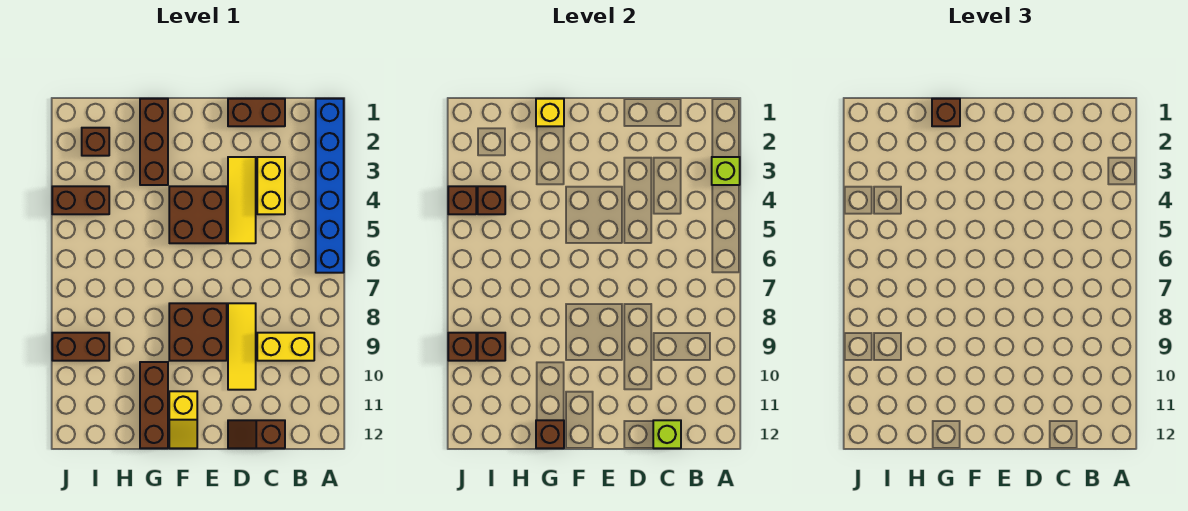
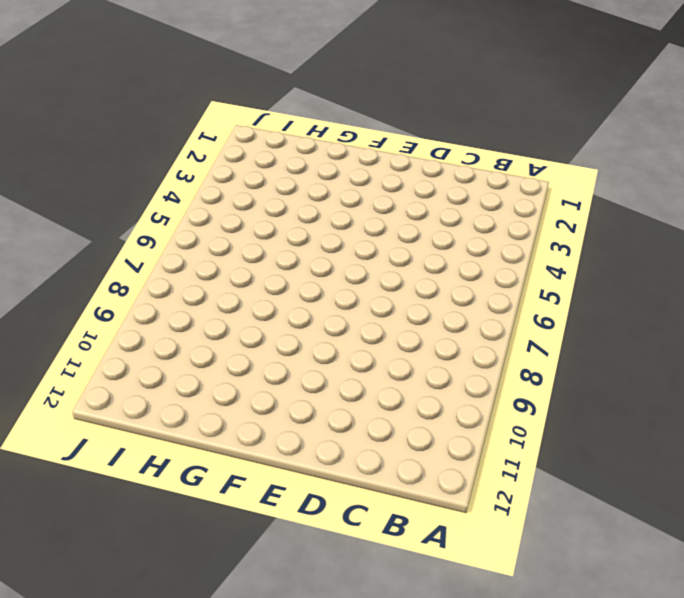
none -> blue brick A1:A6 level 1
none -> yellow brick B9:C9 level 1
none -> brown brick C1:D1 level 1

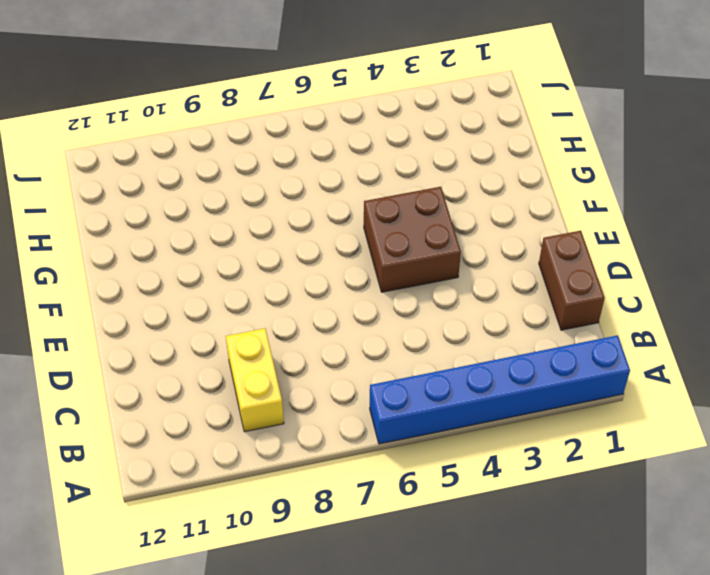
none -> yellow brick C3:C4 level 1
none -> brown slope C12:D12 level 1 top C
none -> yellow tile D3:D5 level 1

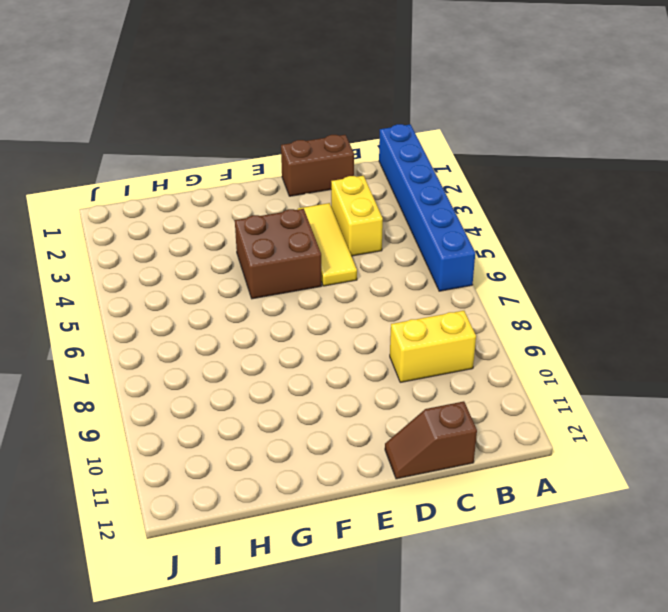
none -> yellow tile D8:D10 level 1
none -> brown brick E8:F9 level 1
none -> yellow slope F11:F12 level 1 top 11

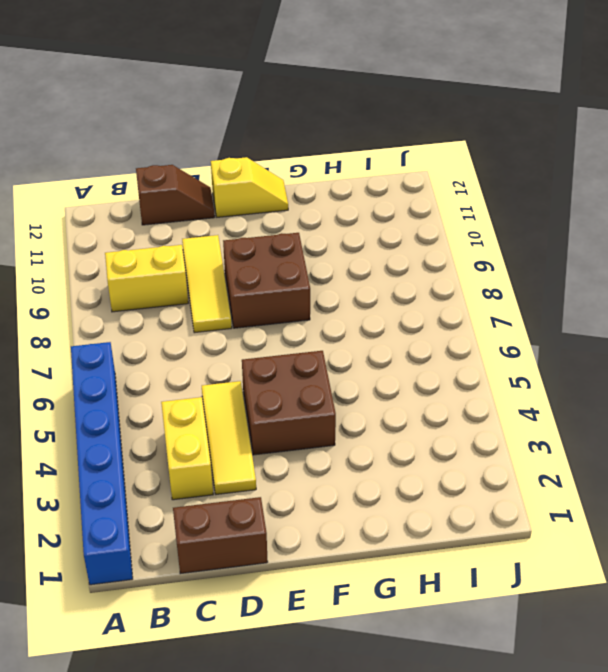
yellow slope E12:F12 level 1 top E -> yellow slope F11:F12 level 1 top 11
none -> brown brick G1:G3 level 1
none -> brown brick G10:G12 level 1
none -> brown brick I2 level 1

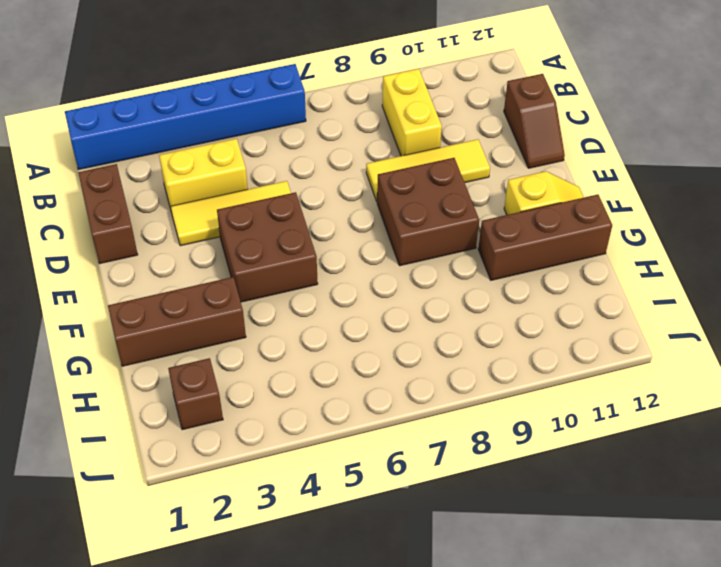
none -> brown brick I4:J4 level 1
none -> brown brick I9:J9 level 1
none -> lime brick A3 level 2

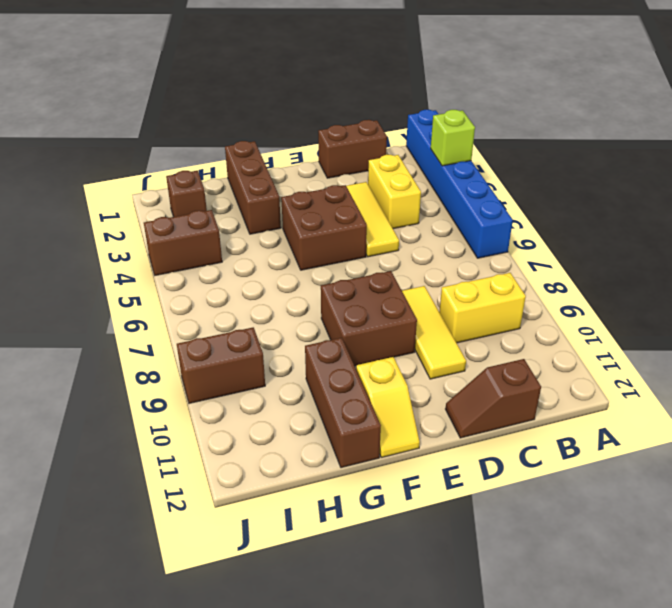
none -> lime brick C12 level 2
none -> yellow brick G1 level 2
none -> brown brick G12 level 2

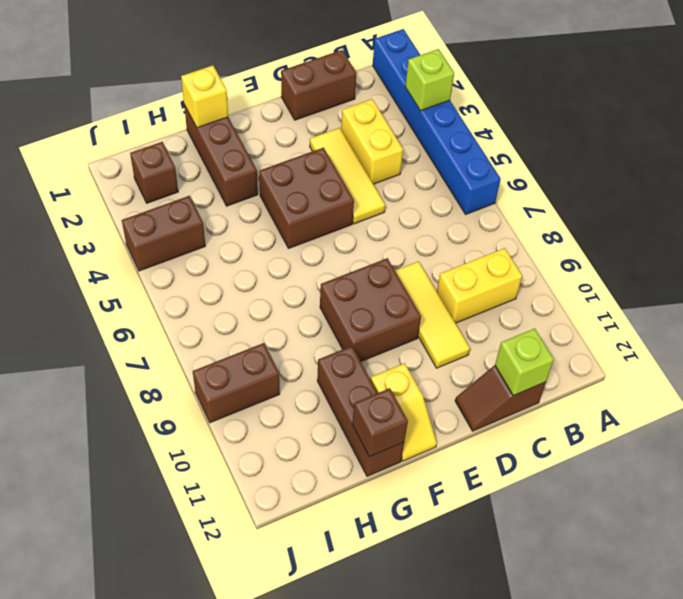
none -> brown brick I4 level 2
none -> brown brick I9 level 2
none -> brown brick J4 level 2

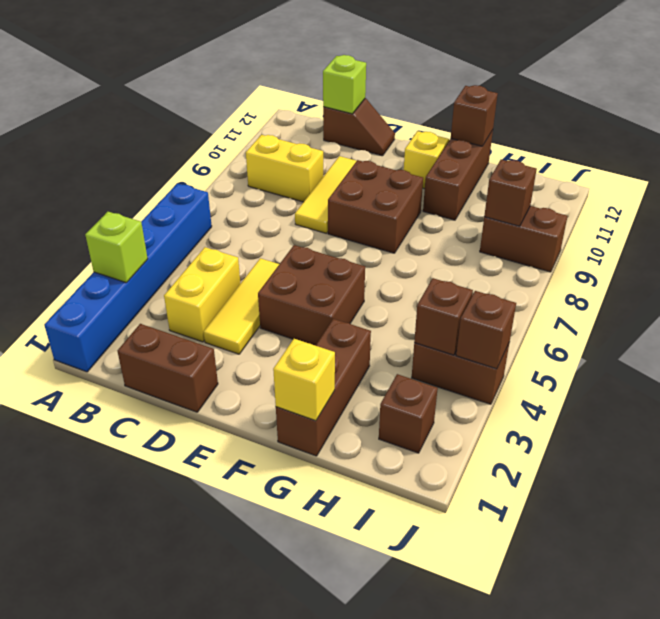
none -> brown brick J9 level 2
none -> brown brick G1 level 3

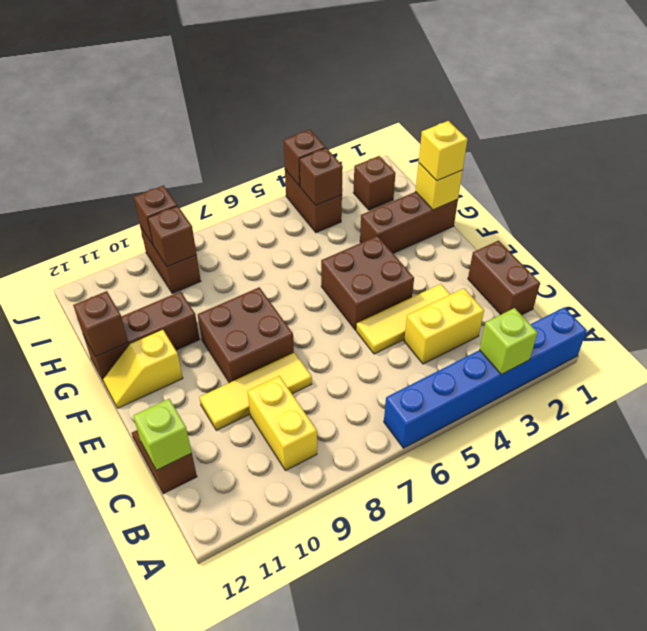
yellow brick G1 level 3 -> brown brick G1 level 3

